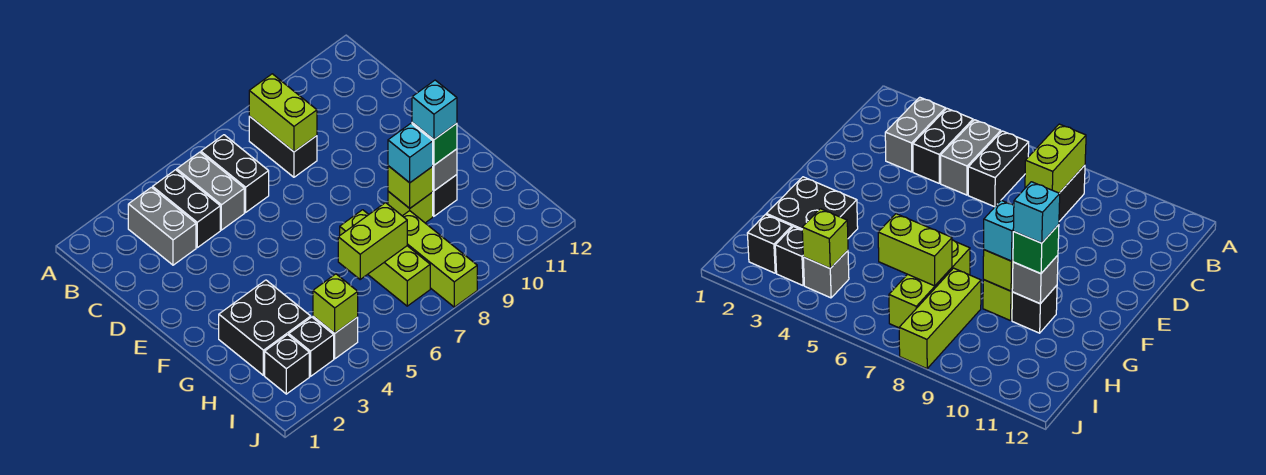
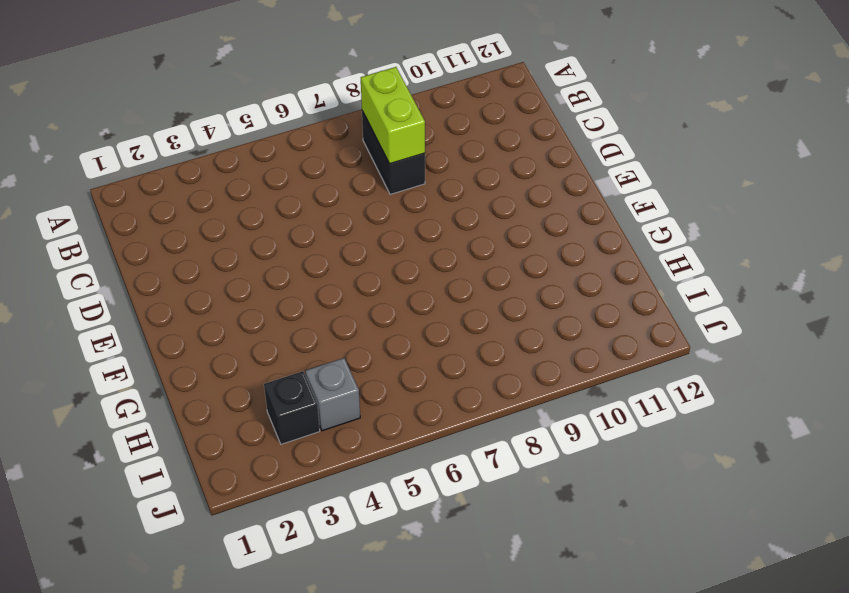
none -> grey brick B3:C3 level 1
none -> black brick B4:C4 level 1
none -> grey brick B5:C5 level 1

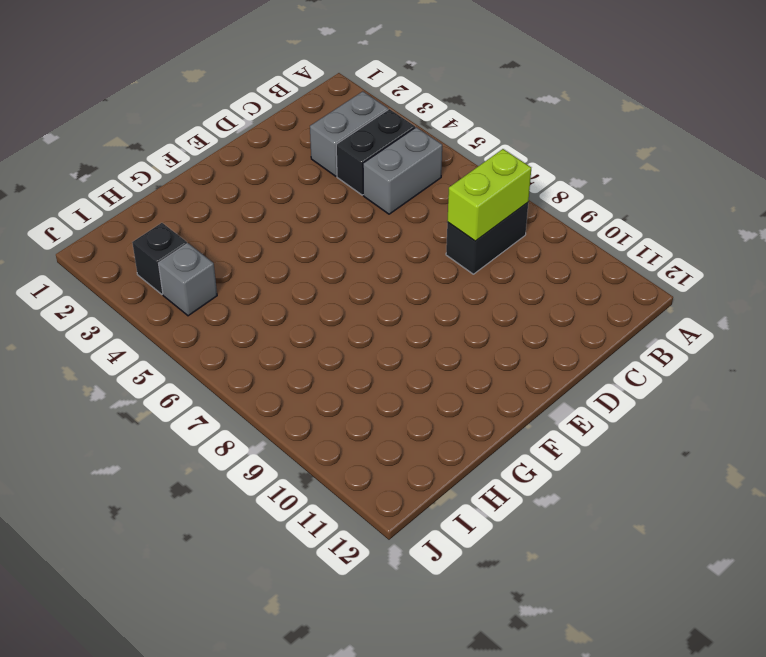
none -> black brick B6:C6 level 1
none -> black brick G2:H3 level 1
none -> lime brick G7:I7 level 1

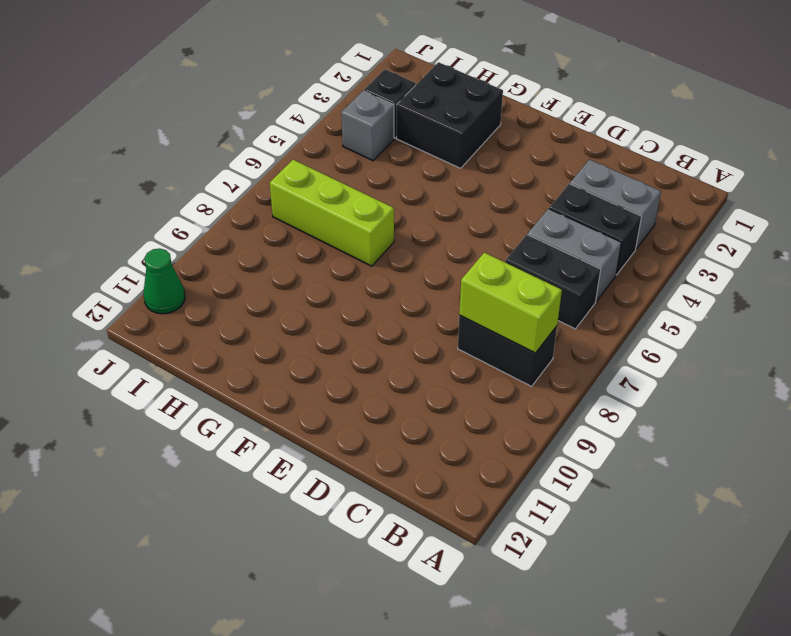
green cone J11 level 1 -> none
none -> lime brick G9 level 1
none -> black brick G10 level 1
none -> lime brick H8:J8 level 1

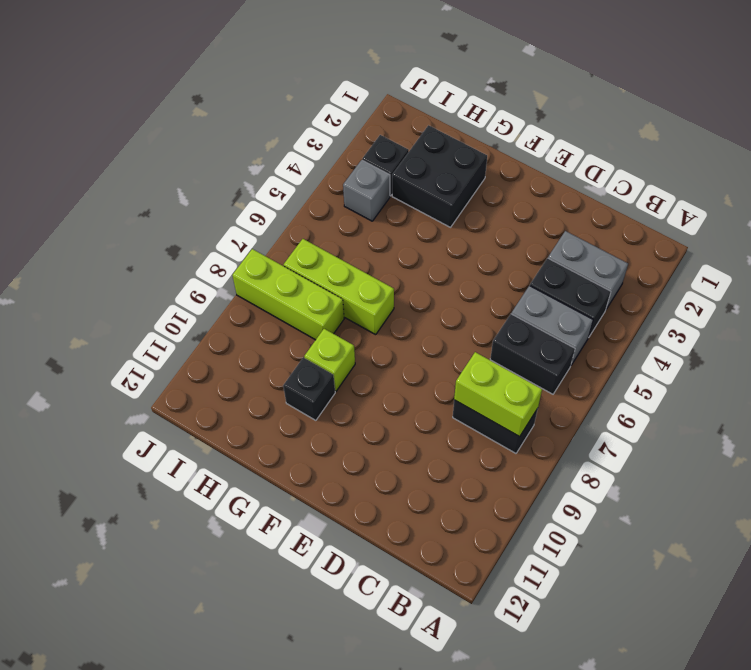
none -> black brick I2 level 1
none -> lime brick G9 level 2
none -> grey brick G10 level 2

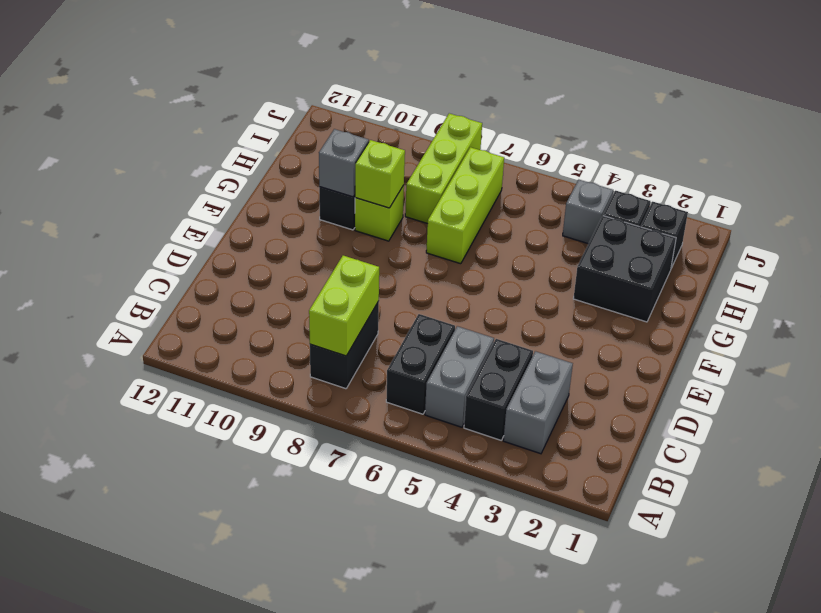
none -> lime brick H6:H7 level 2
none -> lime brick I4 level 2
none -> cyan brick G9 level 3

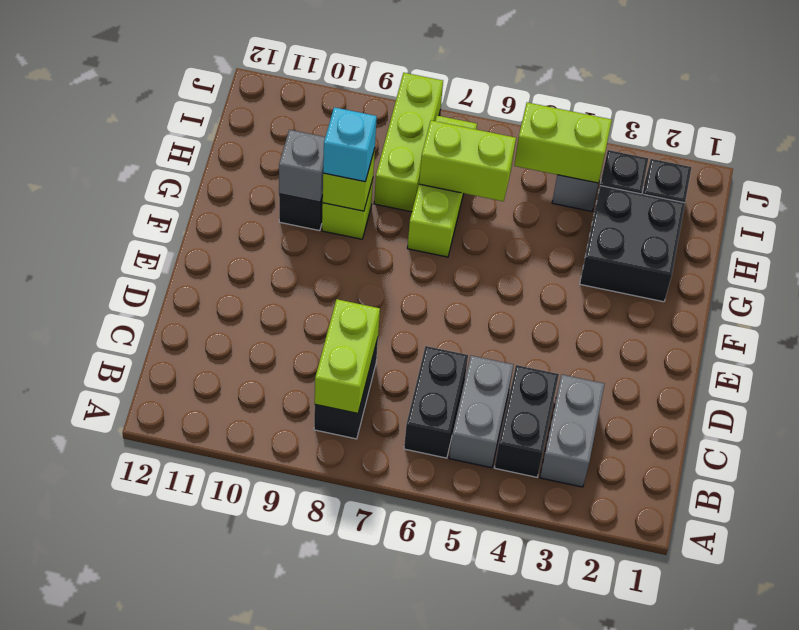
lime brick I4:I5 level 2 -> lime brick I4 level 2
none -> green brick G10 level 3
none -> cyan brick G10 level 4

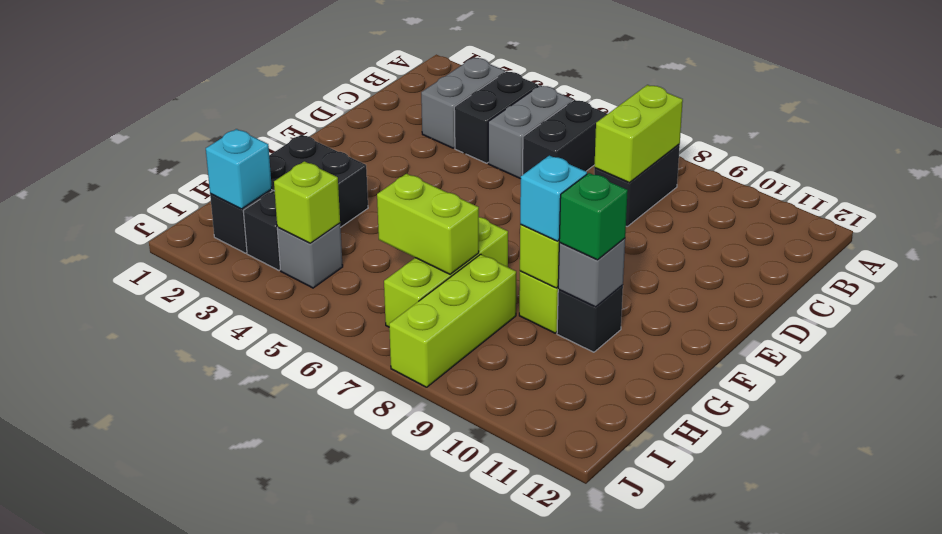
cyan brick I2 level 2 -> cyan brick G10 level 4

